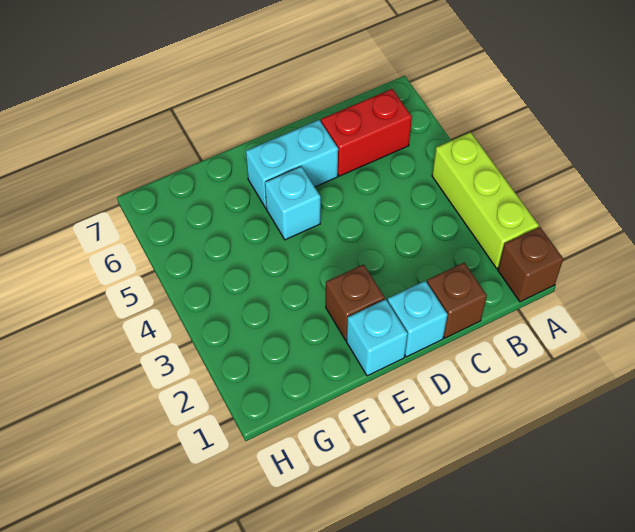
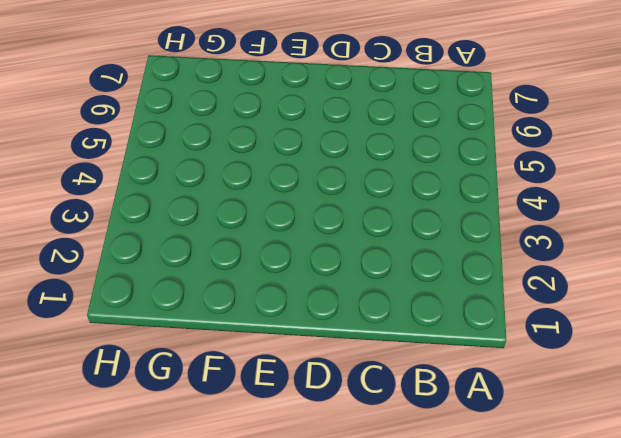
none -> brown brick A1 level 1
none -> lime brick A2:A4 level 1

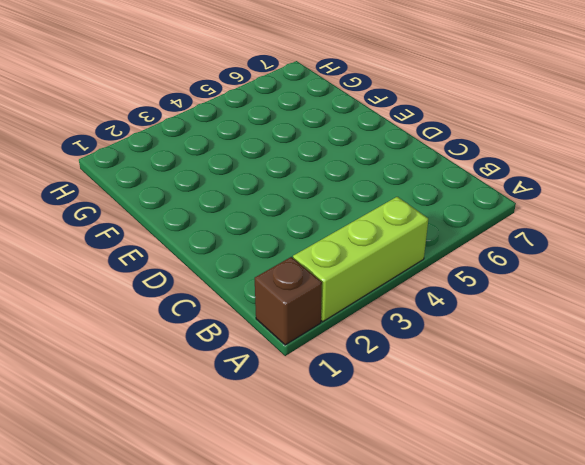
none -> red brick B6:C6 level 1
none -> brown brick C1 level 1

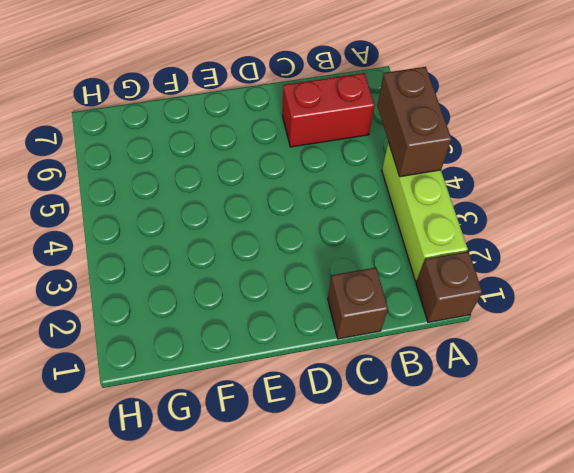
brown brick A4:A5 level 2 -> none
none -> cyan brick D1 level 1
none -> cyan brick D6:E6 level 1

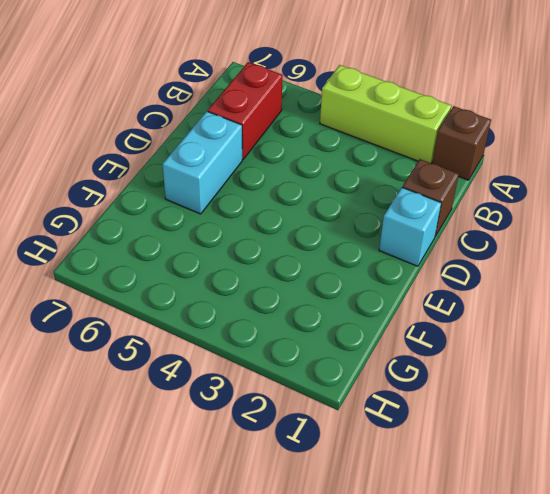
none -> cyan brick E1 level 1
none -> brown brick E2 level 1

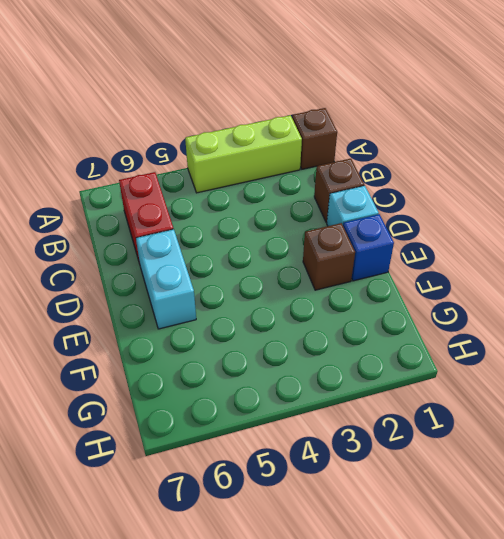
blue brick E1 level 1 -> cyan brick E1 level 1
none -> cyan brick E5 level 1

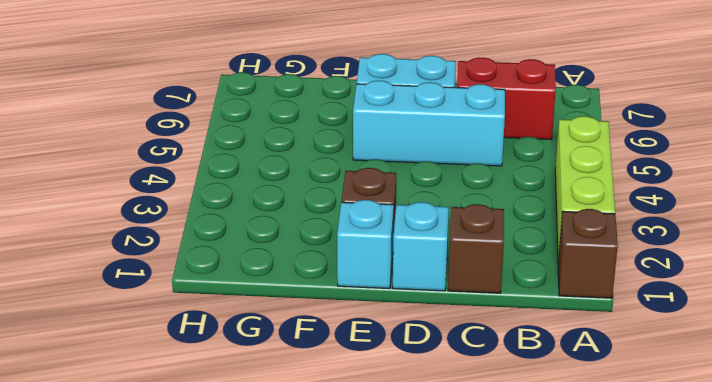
cyan brick C5:E5 level 1 -> cyan brick E5 level 1

